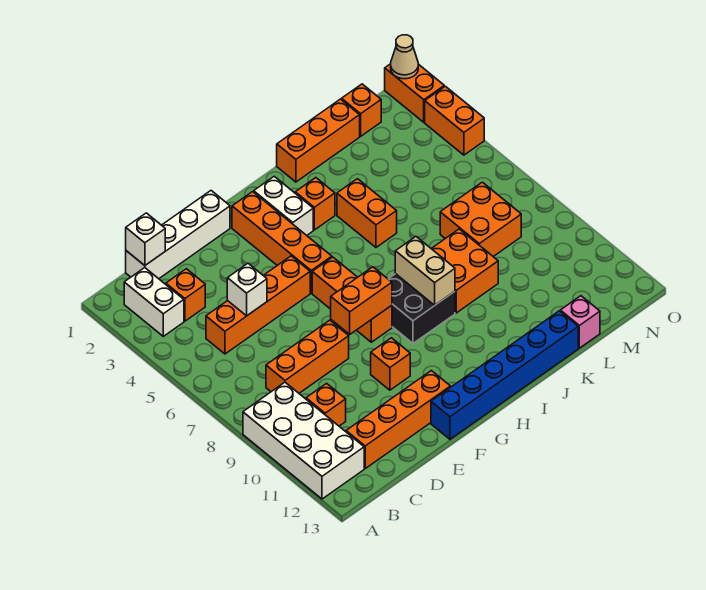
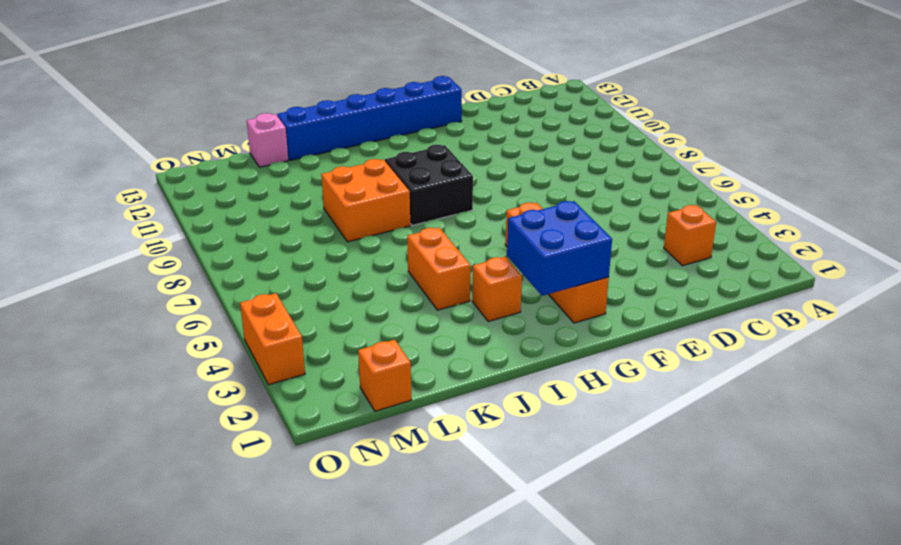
blue brick G2:H3 level 2 -> none
none -> white brick A9:B12 level 1
none -> white brick B2:B3 level 1
none -> white brick C1:F1 level 1

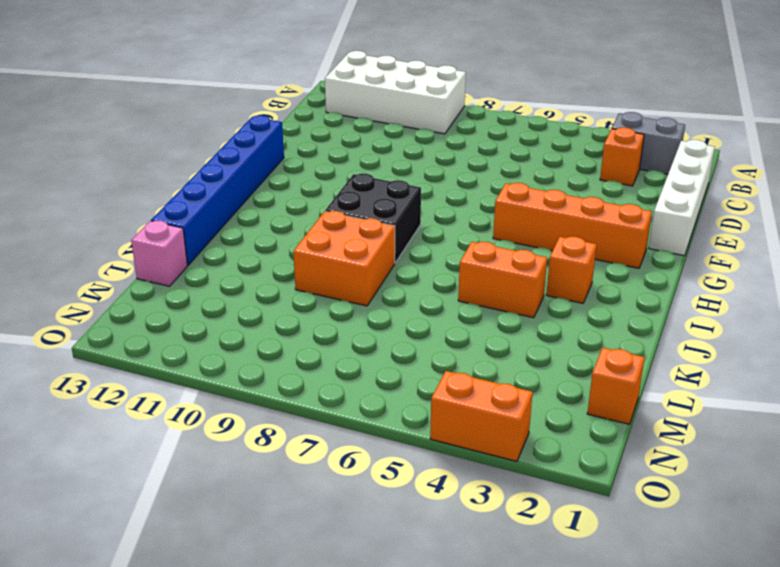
grey brick B2:B3 level 1 -> white brick B2:B3 level 1
none -> orange brick C5:F5 level 1
none -> orange brick C8:E8 level 1
none -> orange brick C10 level 1

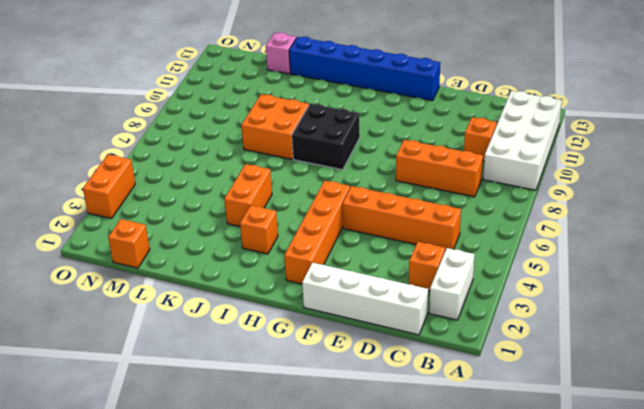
none -> orange brick C12:F12 level 1
none -> orange brick F10 level 1
none -> orange brick G6:G8 level 1

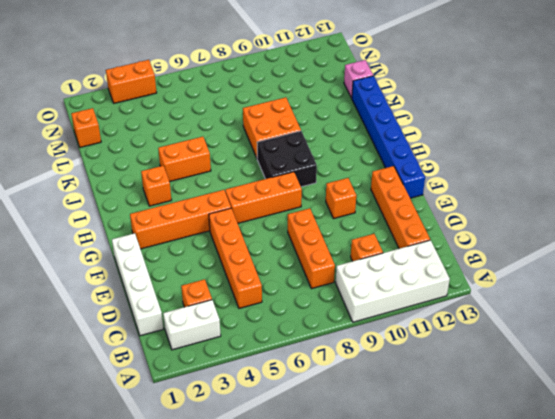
none -> white brick H2:H3 level 1
none -> orange brick J1:L1 level 1
none -> orange brick L7:M8 level 1

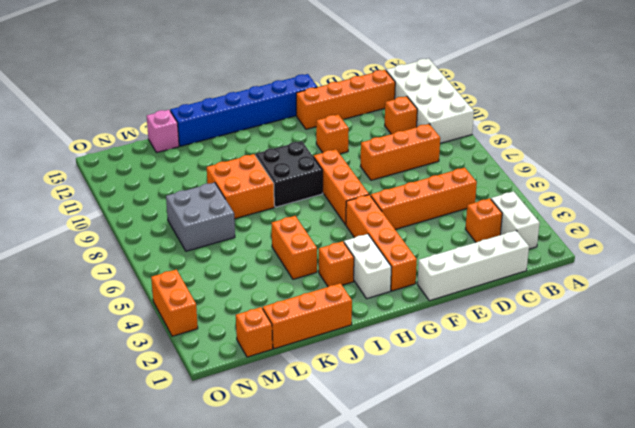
grey brick L7:M8 level 1 -> orange brick L7:M8 level 1
none -> orange brick O1:O2 level 1
none -> white brick C1 level 2
none -> white brick D5 level 2

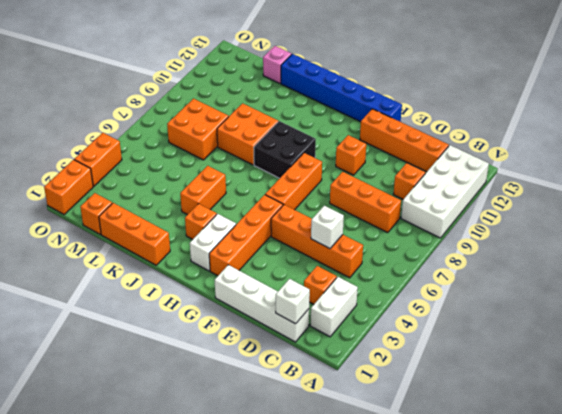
none -> orange brick F8:G8 level 2
none -> tan brick I8:I9 level 2
none -> tan cone O1 level 2

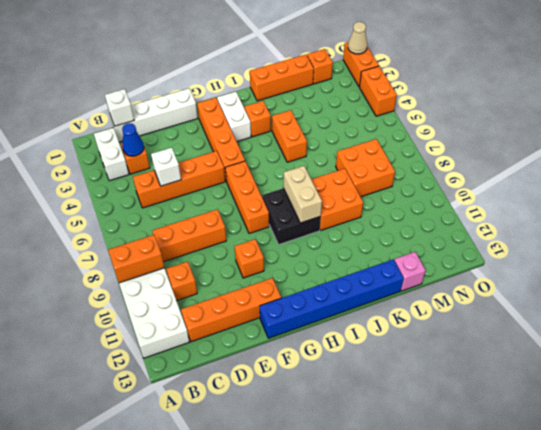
orange brick A9:B9 level 2 -> orange brick F8:G8 level 2
blue cone C3 level 2 -> none

